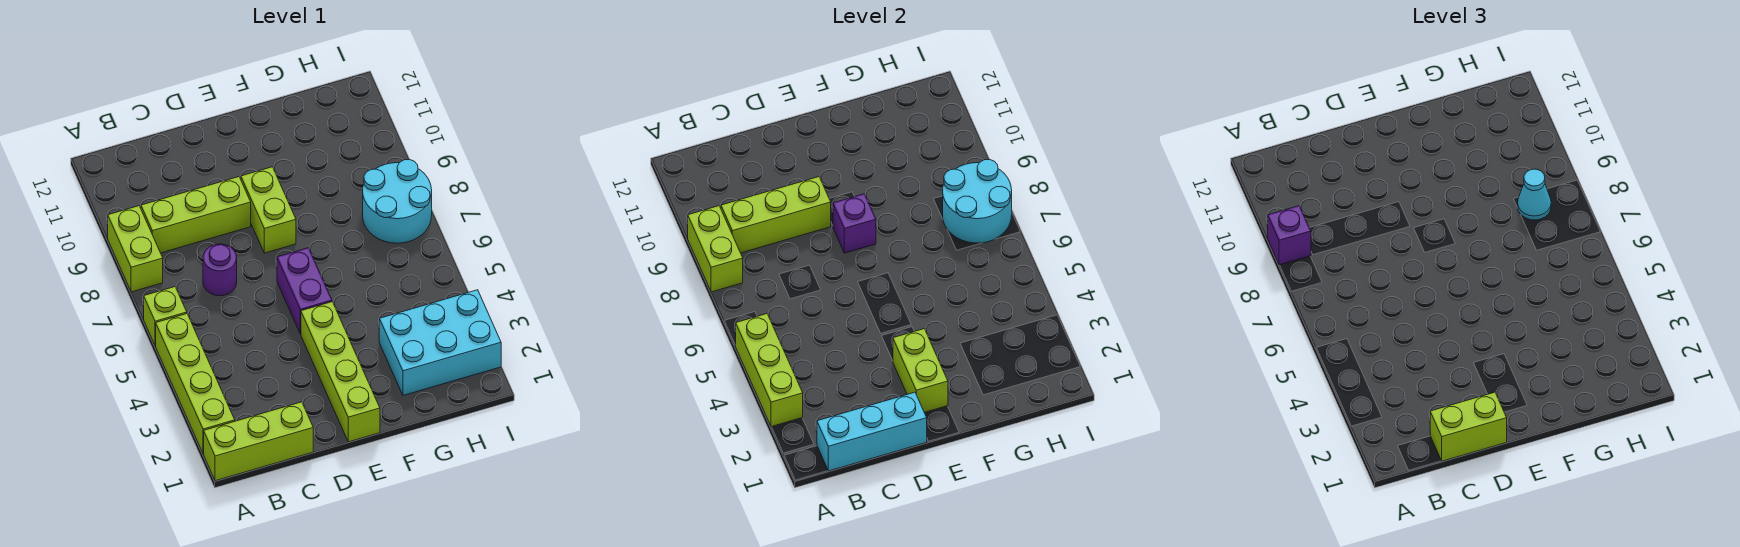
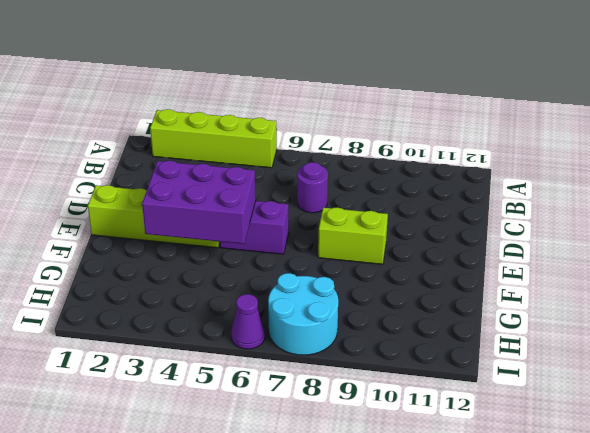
purple brick E3:F5 level 2 -> lime brick E2:E3 level 2
purple cone I6 level 1 -> none
none -> lime brick A1:C1 level 1
none -> lime brick A6 level 1
none -> lime brick A8:A9 level 1

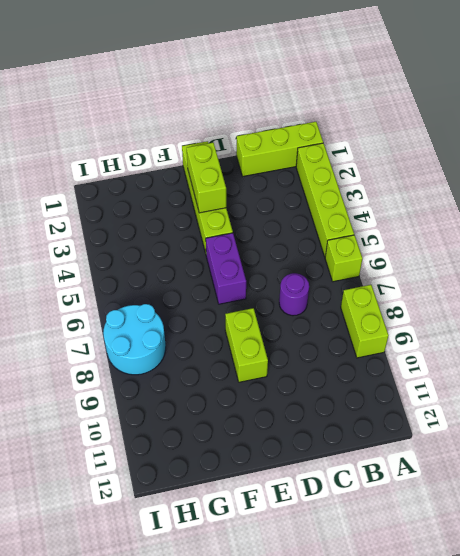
none -> lime brick B9:D9 level 1
none -> cyan brick G2:I3 level 1
none -> lime brick A3:A5 level 2

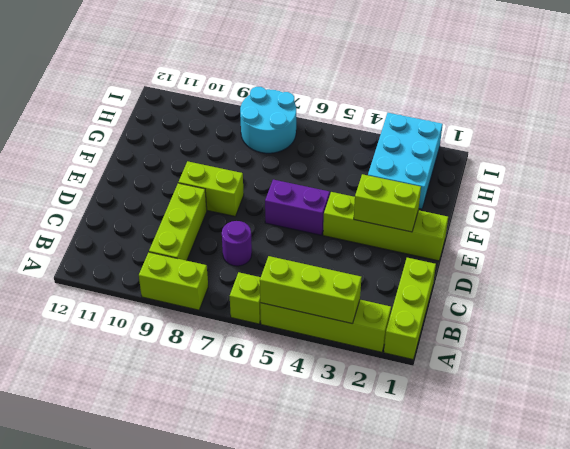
none -> lime brick A8:A9 level 2
none -> cyan brick B1:D1 level 2
none -> lime brick B9:D9 level 2

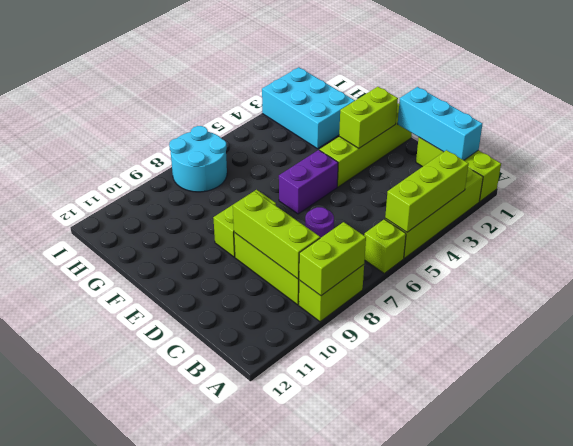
none -> purple brick E8 level 2
none -> cyan round brick H7:I8 level 2
none -> purple brick A9 level 3

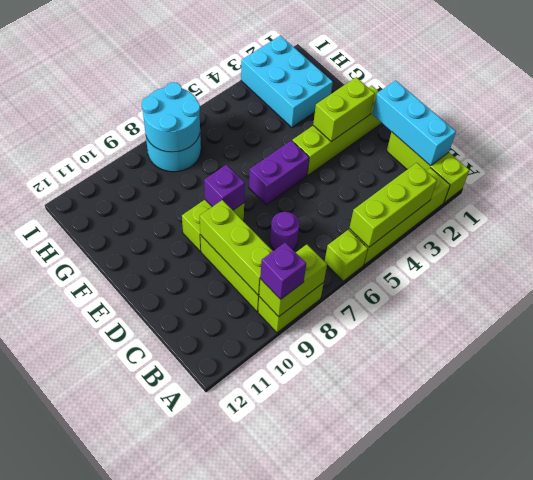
none -> lime brick C1:D1 level 3
none -> cyan cone H8 level 3

